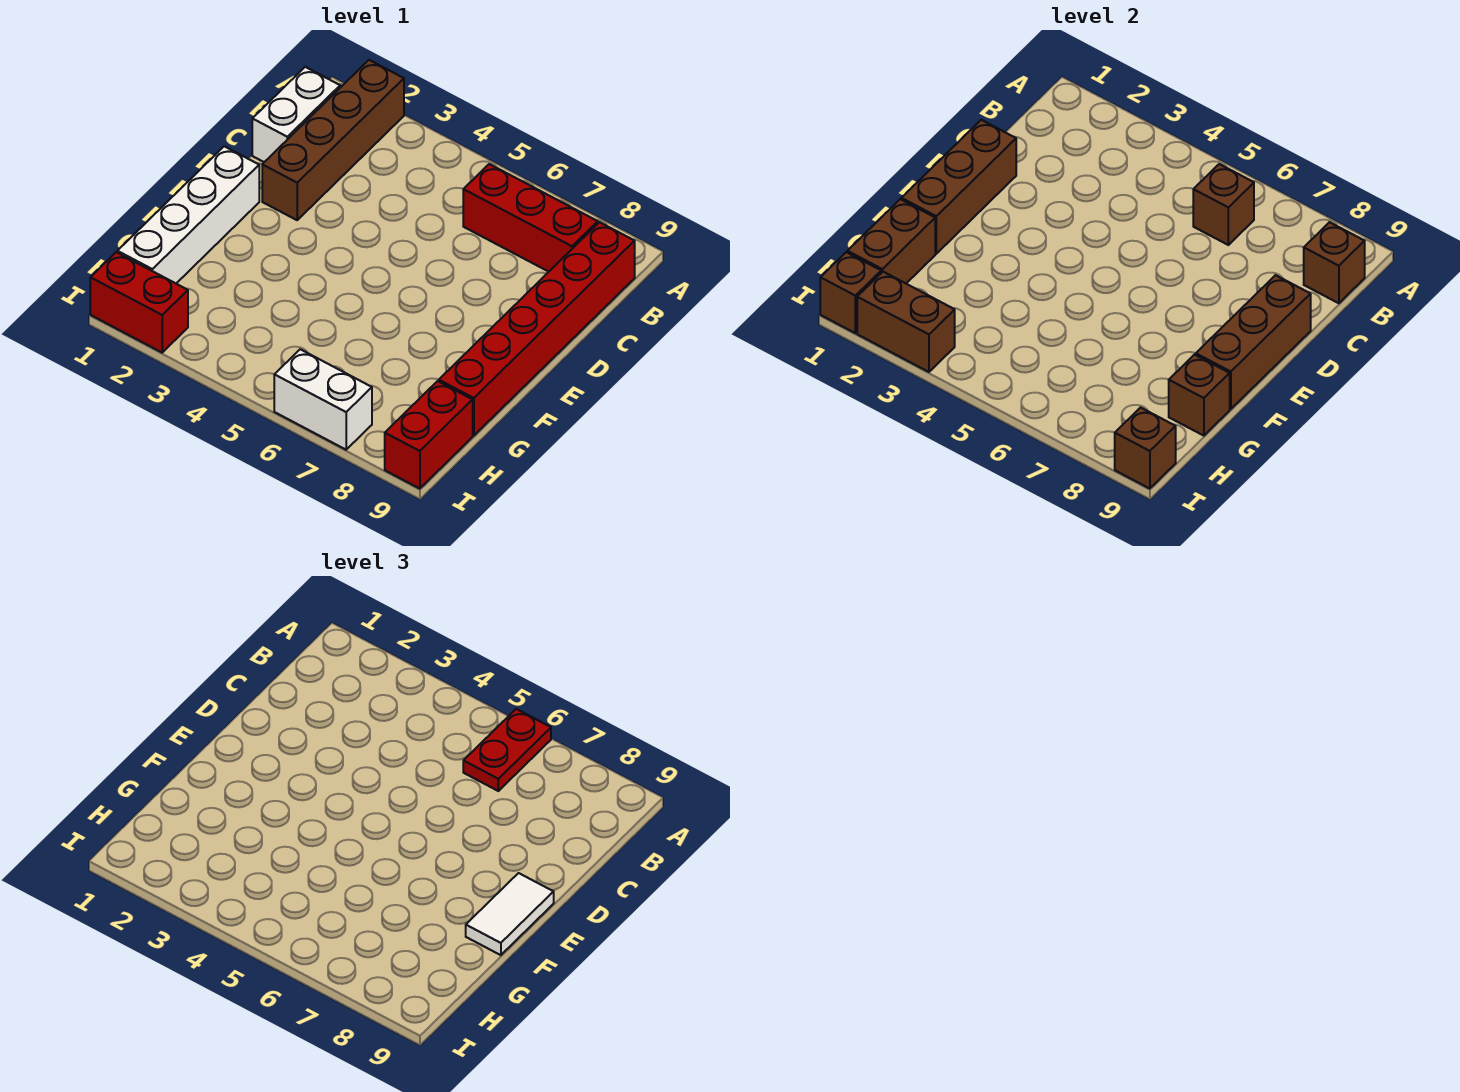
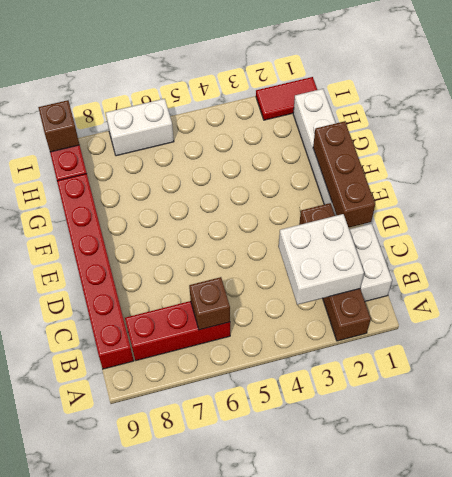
white brick B2:C3 level 2 -> none
red tile I1:I2 level 1 -> red brick I1:I2 level 1
none -> brown brick B9 level 2
none -> brown brick D9:F9 level 2
none -> brown brick G1:H1 level 2

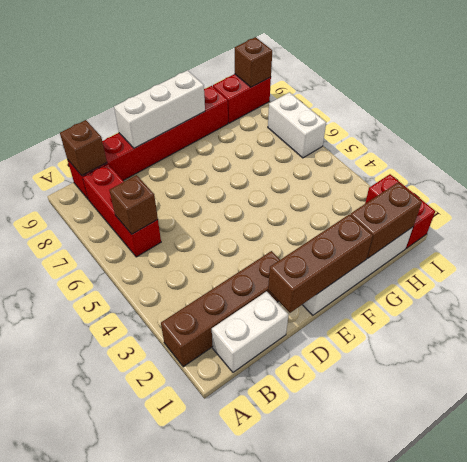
white brick D9:F9 level 2 -> brown brick D9:F9 level 2
none -> brown brick G9 level 2
none -> brown brick I1 level 2
none -> brown brick I2:I3 level 2

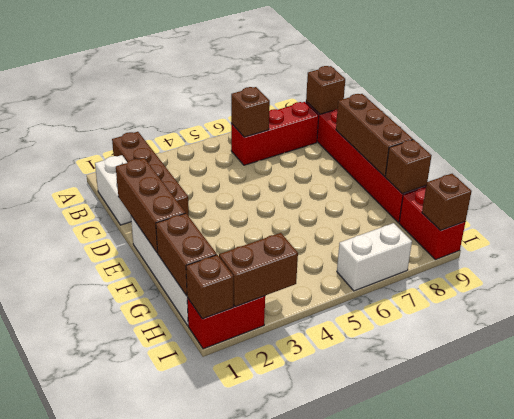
none -> red plate A6:B6 level 3
none -> white tile E9:F9 level 3

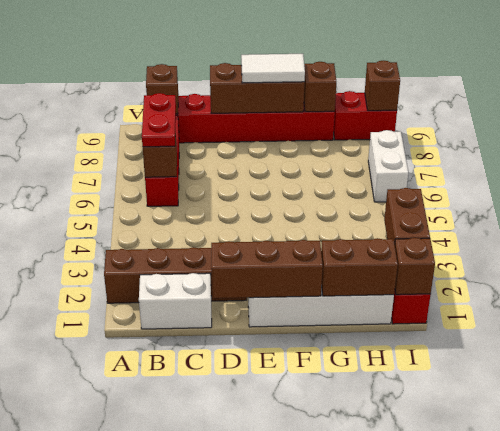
red plate B6:B7 level 3 -> red plate A6:B6 level 3

